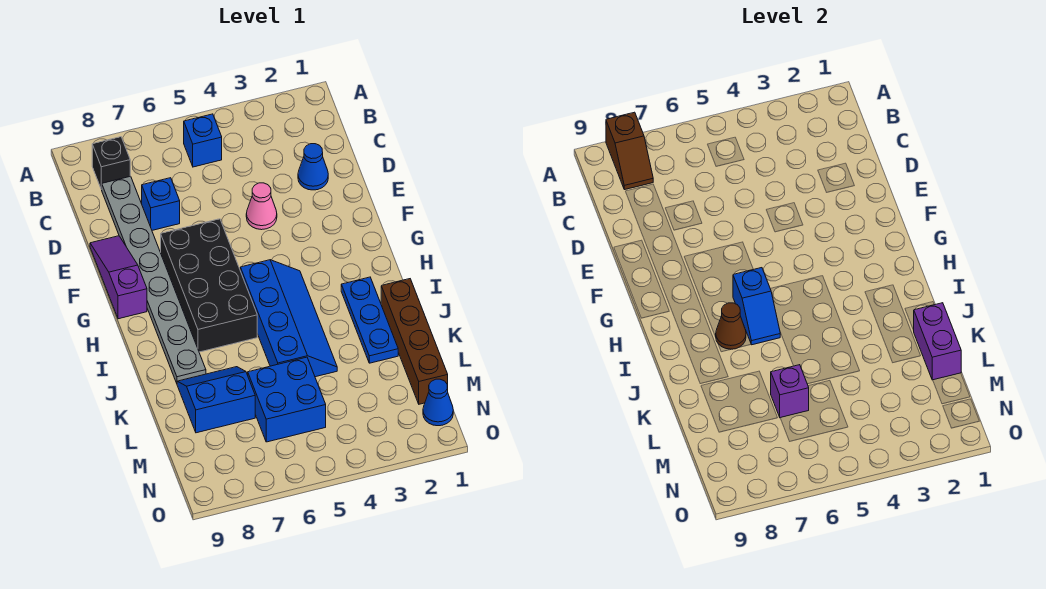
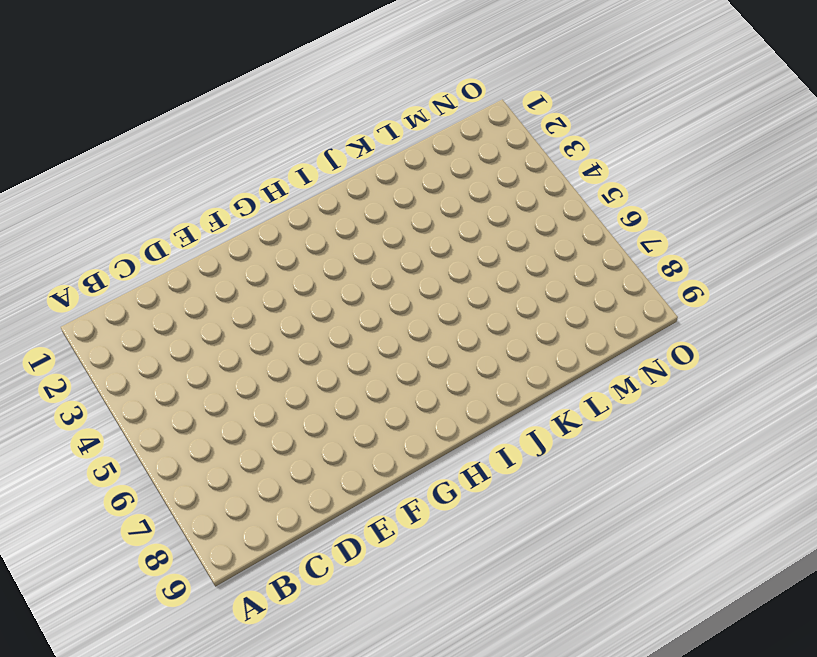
none -> blue brick B5 level 1
none -> black brick B8 level 1
none -> grey plate C8:J8 level 1

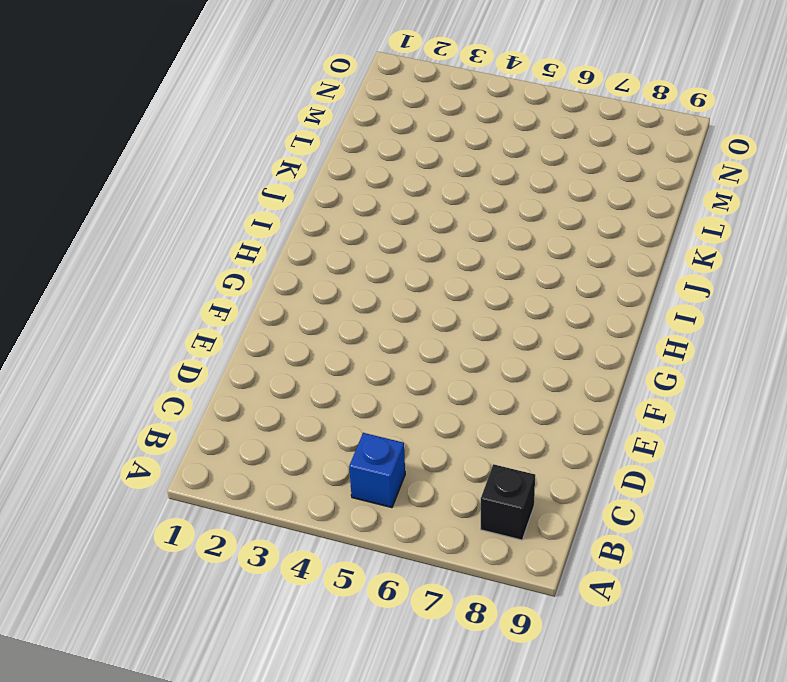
none -> grey plate C8:J8 level 1
none -> blue cone D2 level 1
none -> blue brick D7 level 1

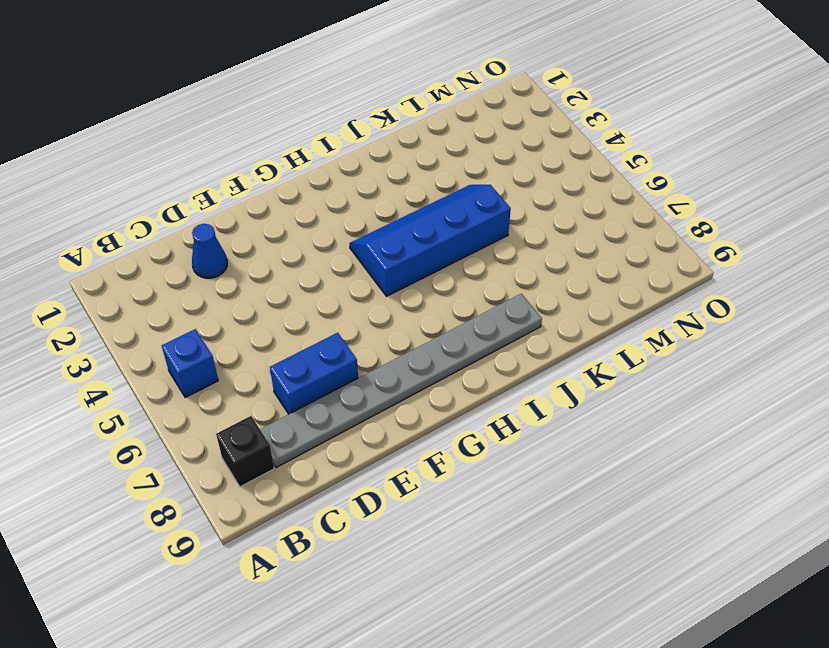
blue brick D7:E7 level 1 -> blue brick D7 level 1
none -> pink cone E4 level 1
none -> purple slope E9:G9 level 1 top G
none -> black brick F6:I7 level 1

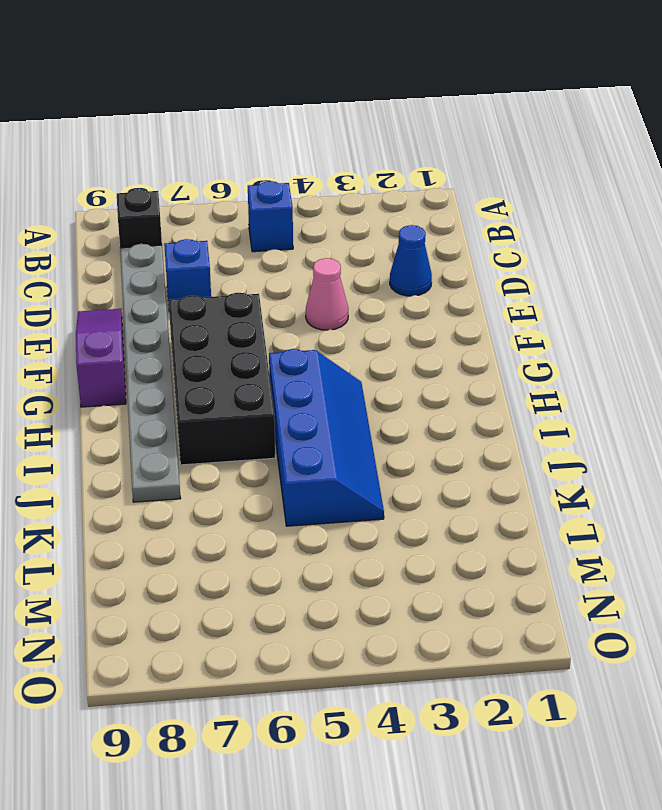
none -> blue plate I2:K2 level 1
none -> brown brick J1:M1 level 1
none -> blue slope K7:L8 level 1 top L

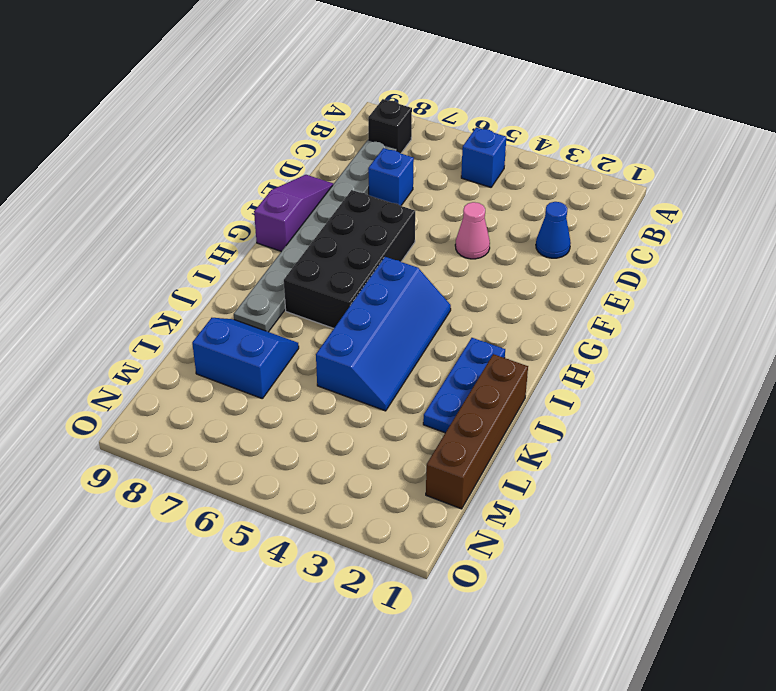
none -> blue brick L5:M6 level 1
none -> blue cone N1 level 1
none -> brown slope A8:B8 level 2 top A

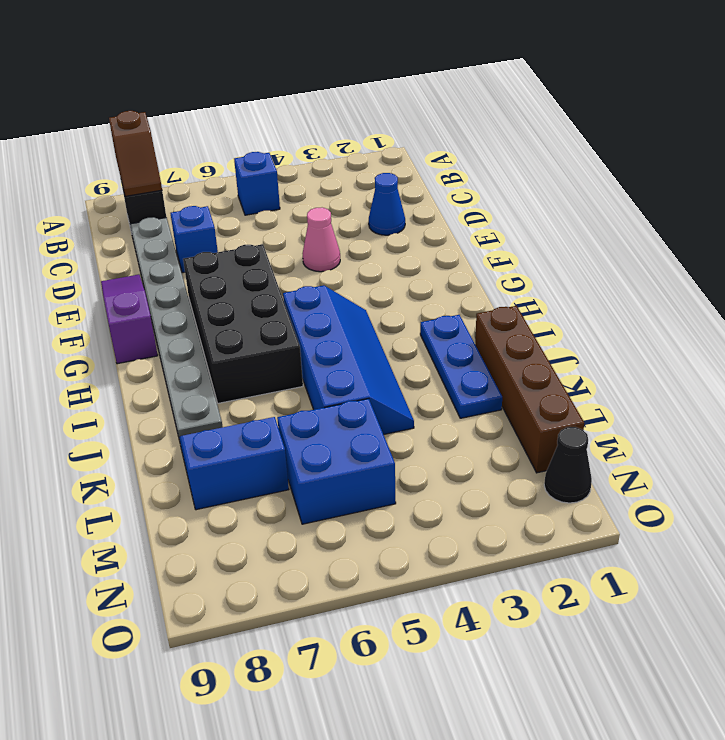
black cone N1 level 1 -> blue cone N1 level 1
none -> blue slope H6:I6 level 2 top H
none -> brown cone I7 level 2
none -> purple brick K1:L1 level 2

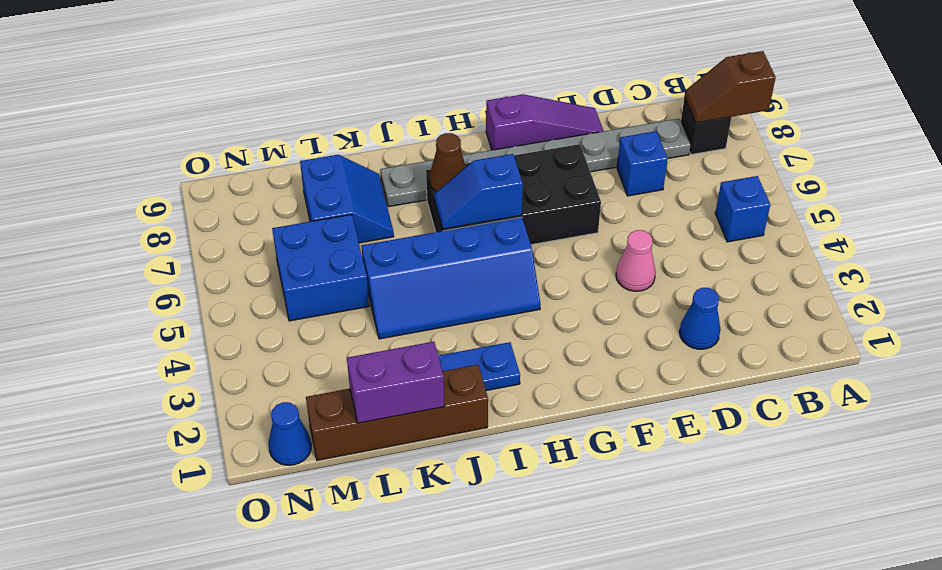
none -> purple brick L6 level 2

